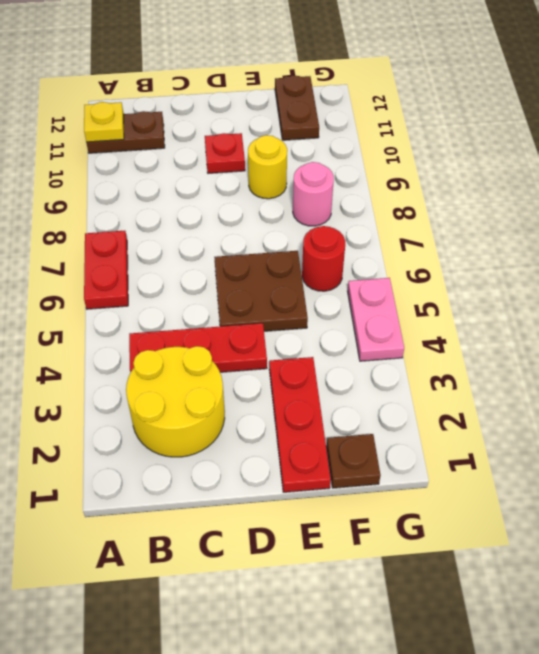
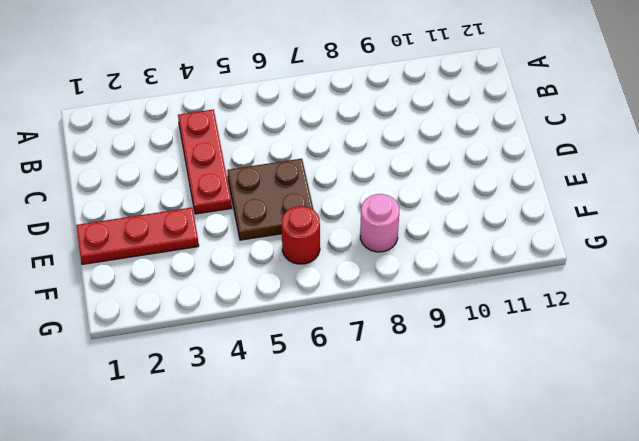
none -> red plate A6:A7 level 1
none -> brown plate A11:B11 level 1
none -> yellow round brick B2:C3 level 1

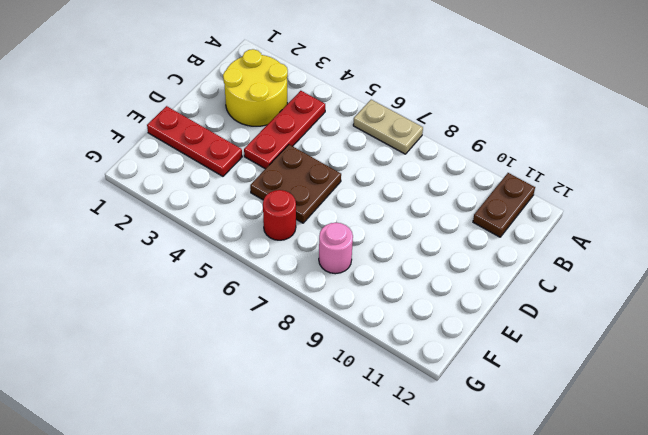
tan plate A6:A7 level 1 -> red plate A6:A7 level 1
none -> red plate D10 level 1
none -> yellow round brick E9 level 1
none -> brown plate F1 level 1

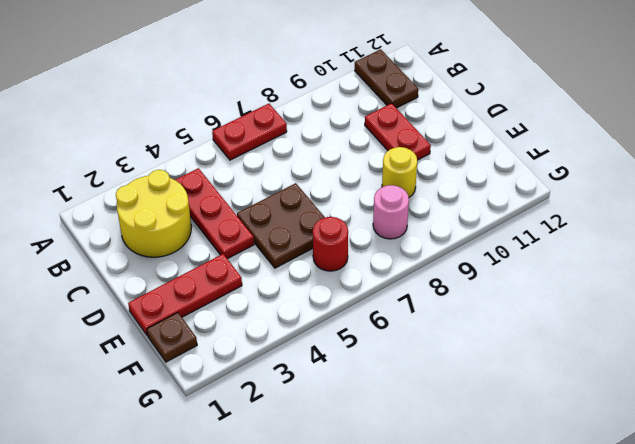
red plate C10:D10 level 1 -> red plate D10 level 1
none -> brown plate F11:F12 level 1
none -> pink plate G4:G5 level 1
none -> yellow plate A11 level 2

